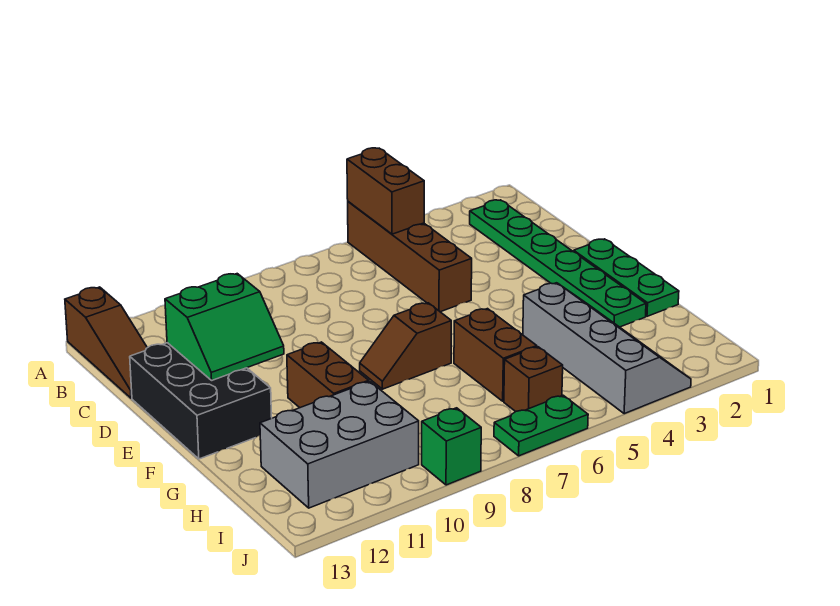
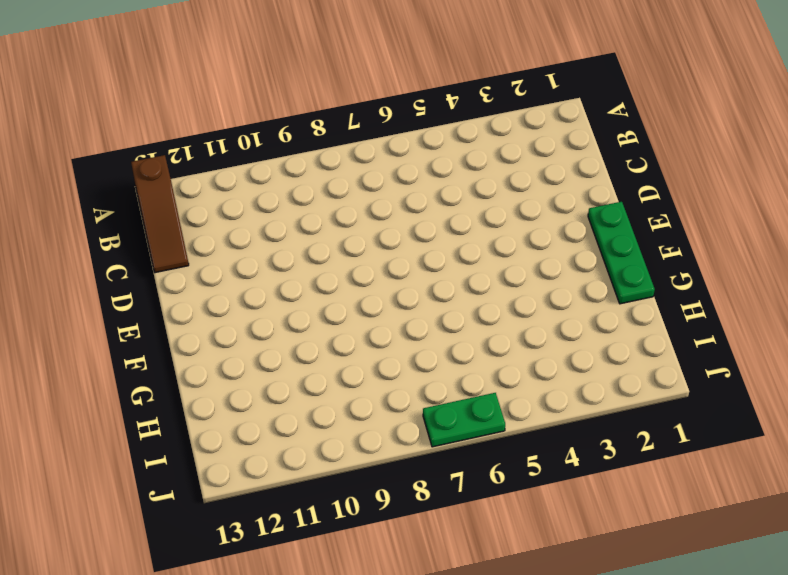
none -> brown brick A5:D5 level 1
none -> green plate B2:G2 level 1
none -> black brick D12:F13 level 1

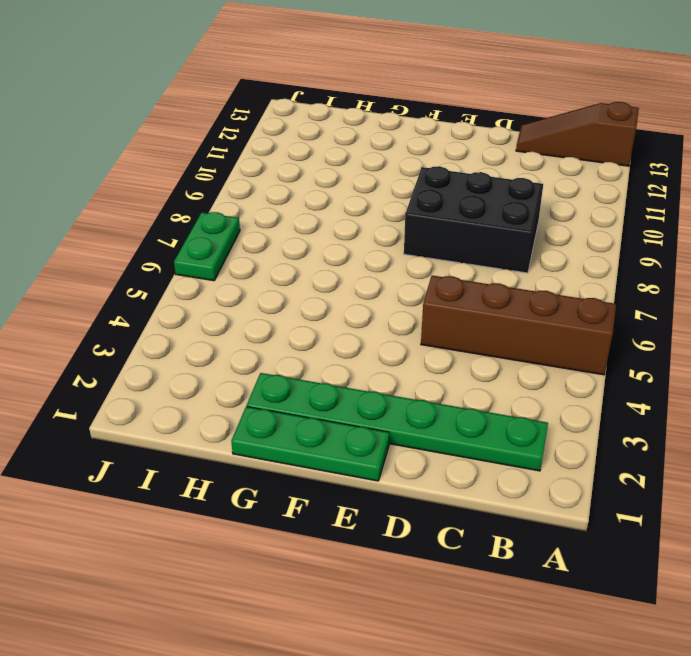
black brick C8:E9 level 1 -> black brick D12:F13 level 1
none -> brown slope F7:F8 level 1 top 7
none -> brown brick F10:G10 level 1
none -> grey slope G3:J4 level 1 top 4

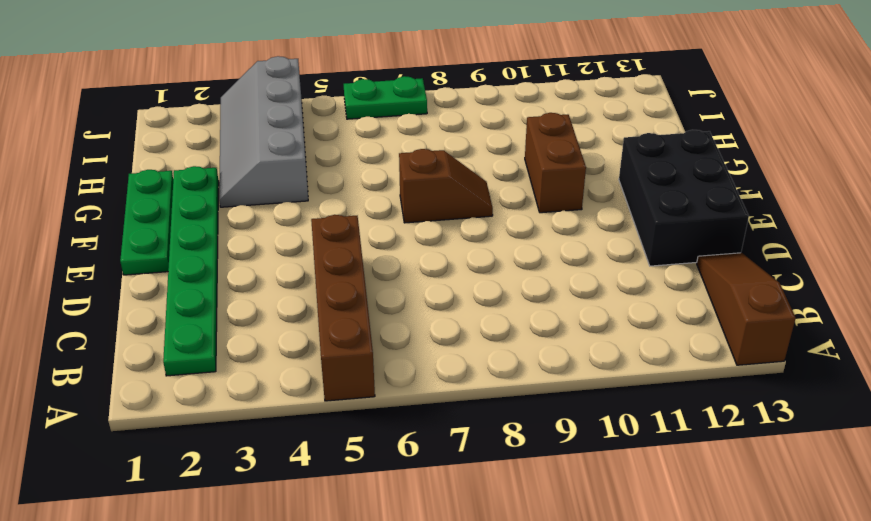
none -> brown brick G6:H6 level 1
none -> grey brick H10:I12 level 1
none -> brown brick I6 level 1

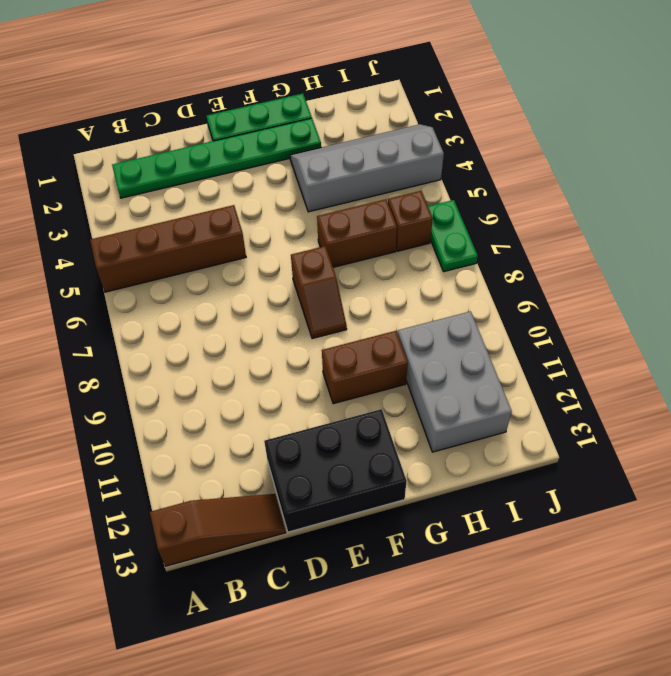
none -> green brick J9 level 1
none -> brown brick A5:B5 level 2
none -> green slope D11:E12 level 2 top D

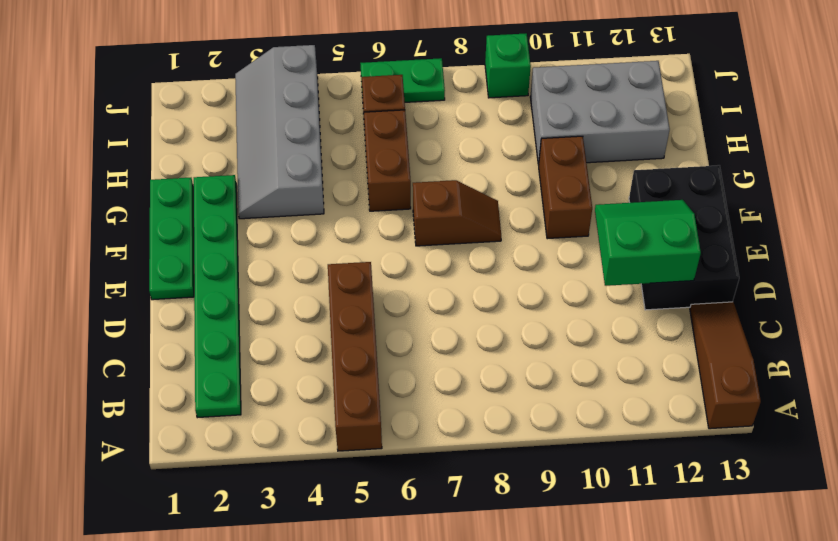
none -> brown brick A5:B5 level 2

